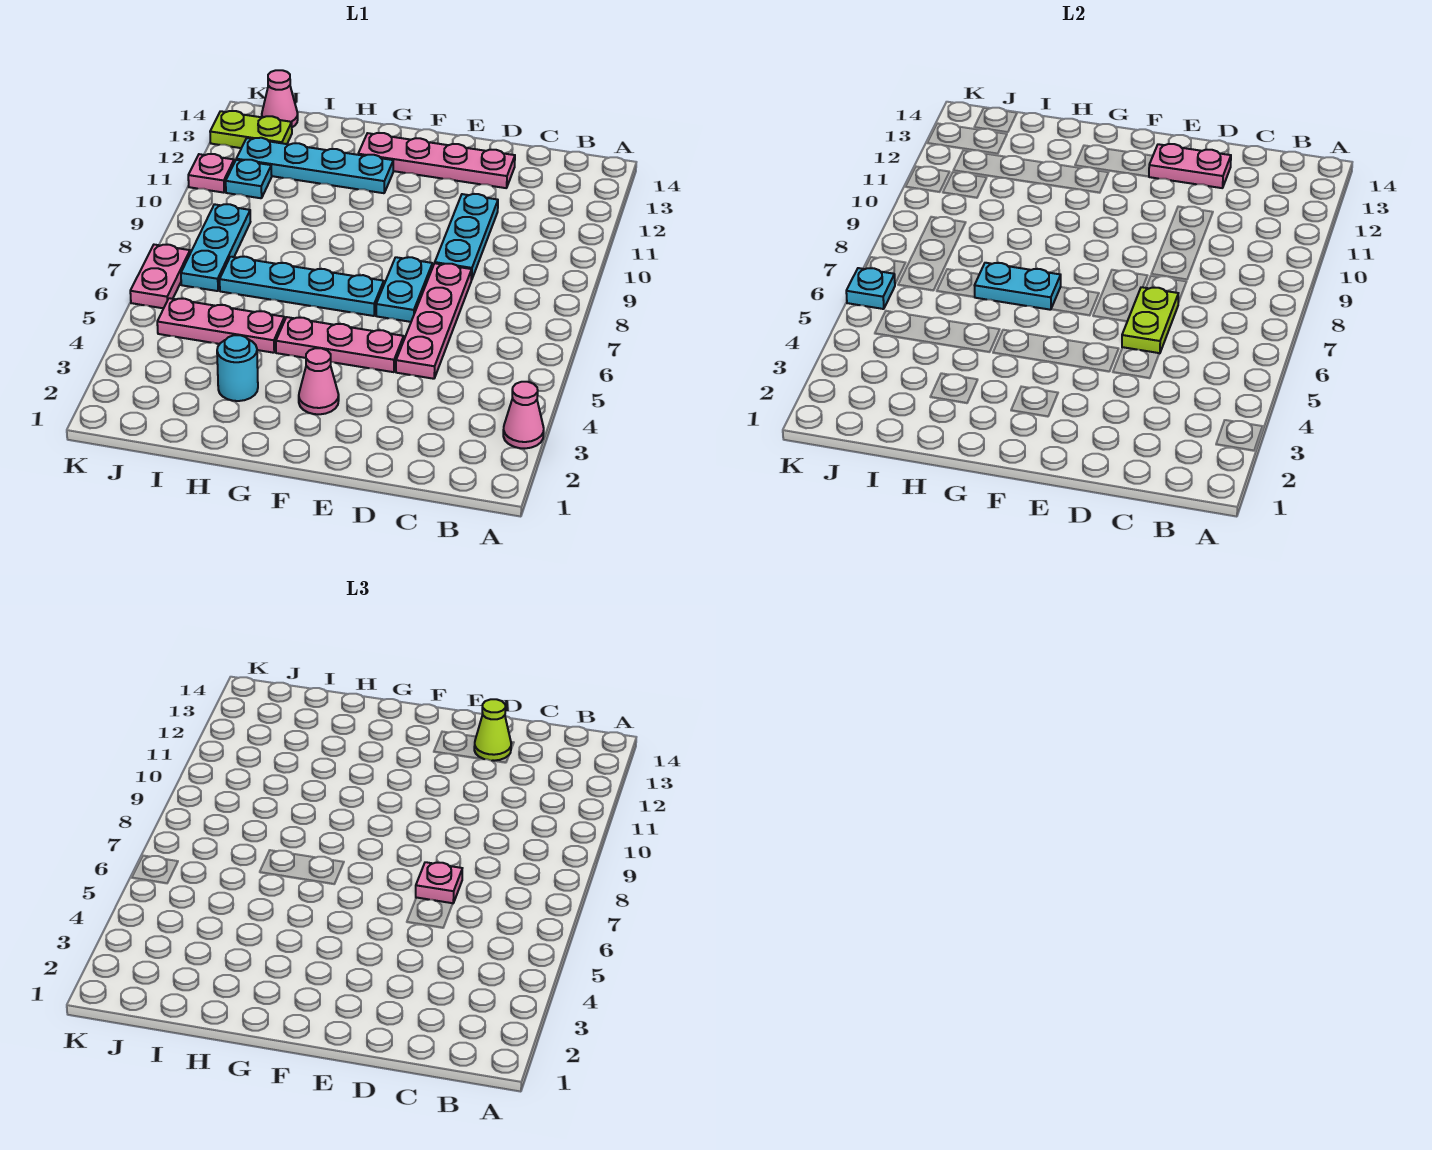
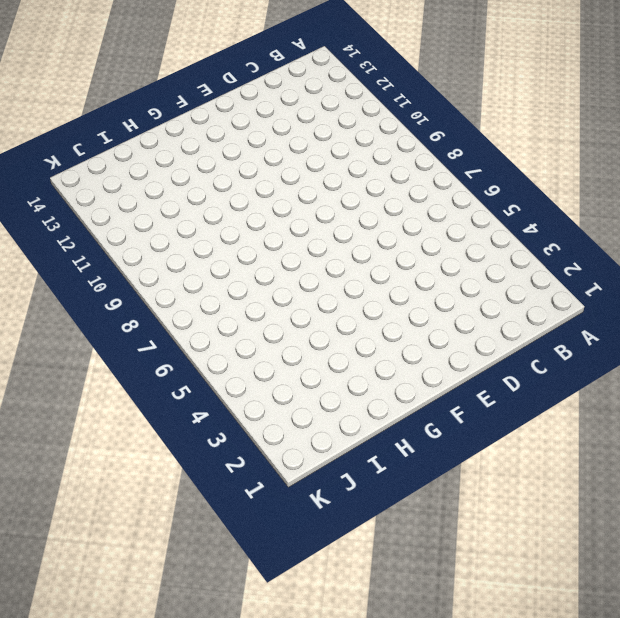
none -> pink cone A3 level 1
none -> pink plate D5:D8 level 1
none -> cyan plate D9:D11 level 1

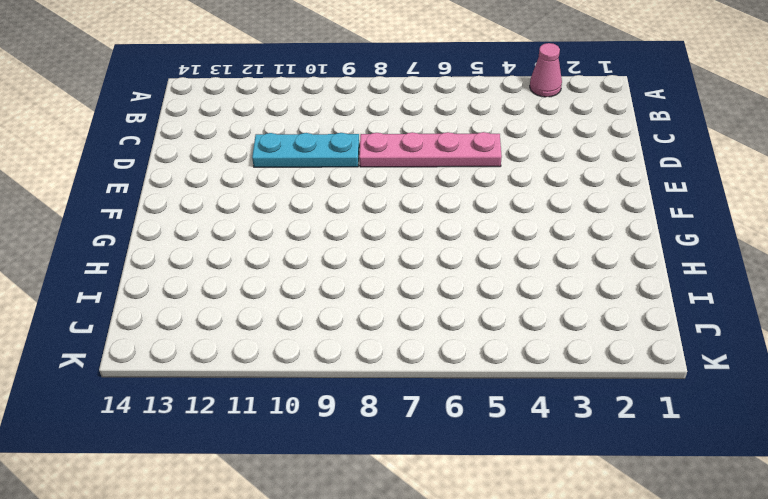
none -> pink plate D13:G13 level 1
none -> pink plate E5:G5 level 1
none -> cyan plate E7:E8 level 1

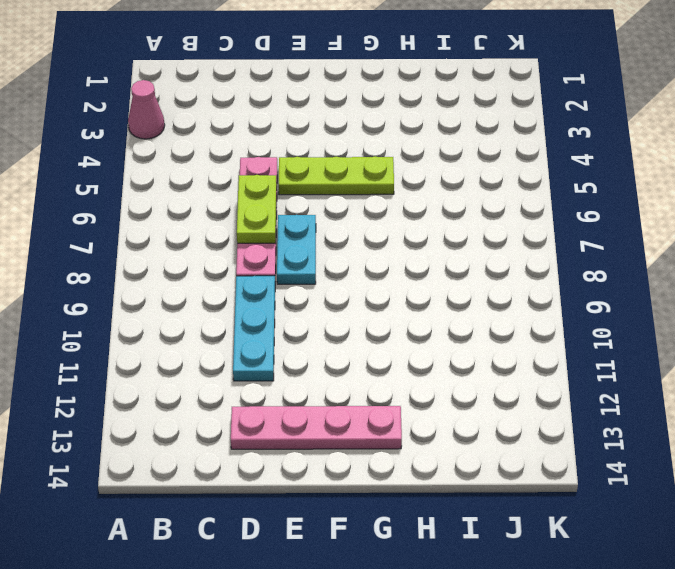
lime plate E5:G5 level 1 -> pink plate E5:G5 level 1
none -> pink cone F3 level 1
none -> cyan plate F7:I7 level 1
none -> cyan plate G12:J12 level 1

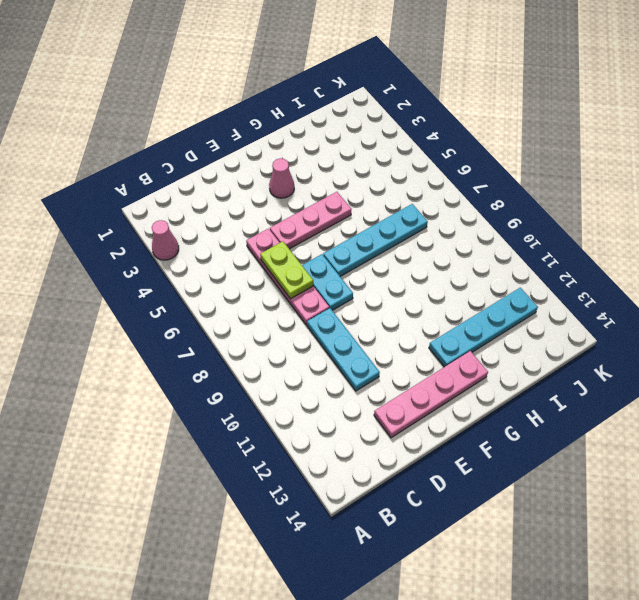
none -> cyan round brick H3 level 1
none -> pink plate H5:J5 level 1
none -> cyan plate J7:J9 level 1

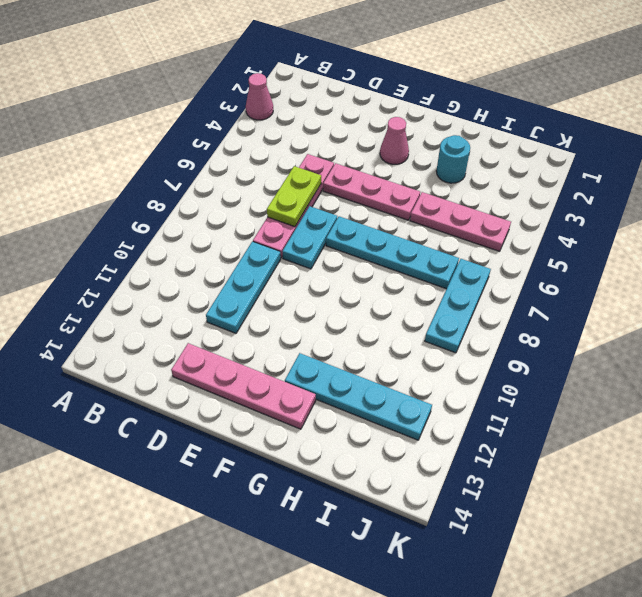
none -> cyan plate J11 level 1
none -> lime plate J13:K13 level 1
none -> pink cone J14 level 1

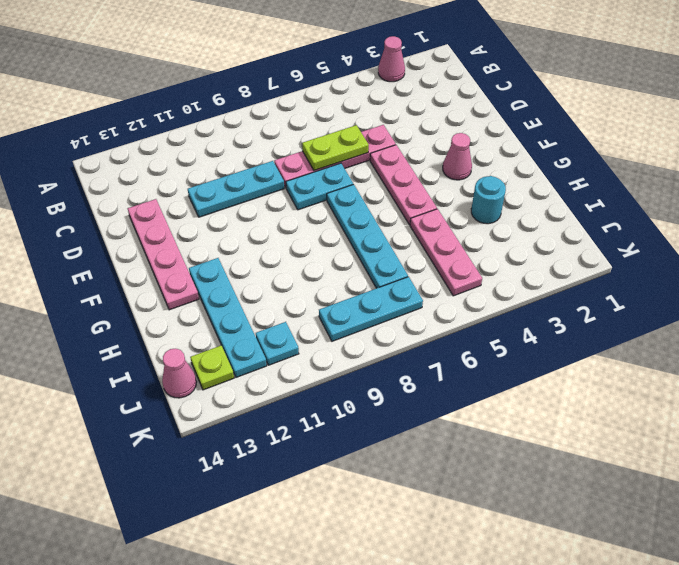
lime plate J13 level 1 -> lime plate J13:K13 level 1
none -> pink plate K6:K7 level 1
none -> pink plate K11 level 1
none -> pink plate D13:E13 level 2

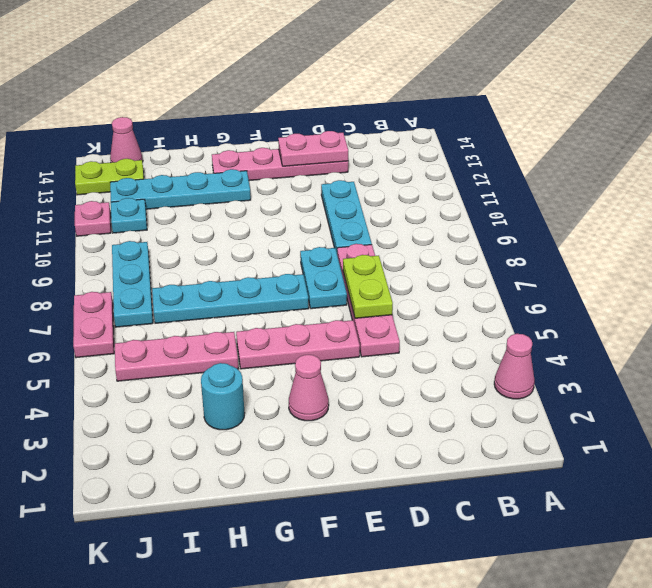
none -> cyan plate G7:H7 level 2
none -> cyan plate K6 level 2
none -> pink plate D7 level 3

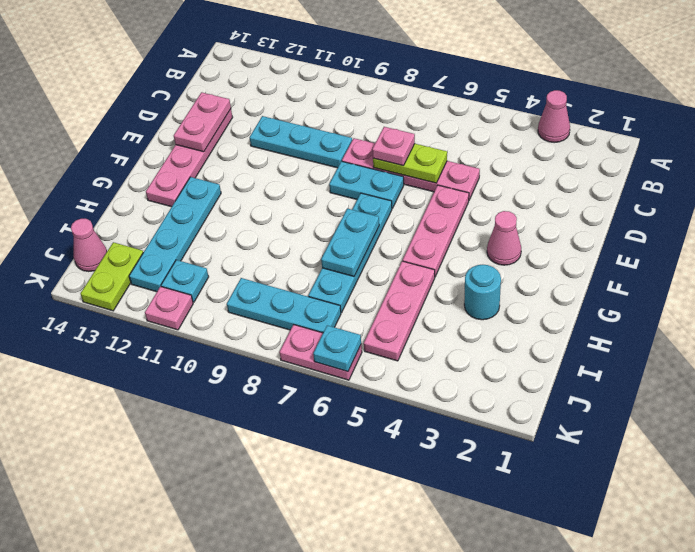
none -> lime cone D13 level 3

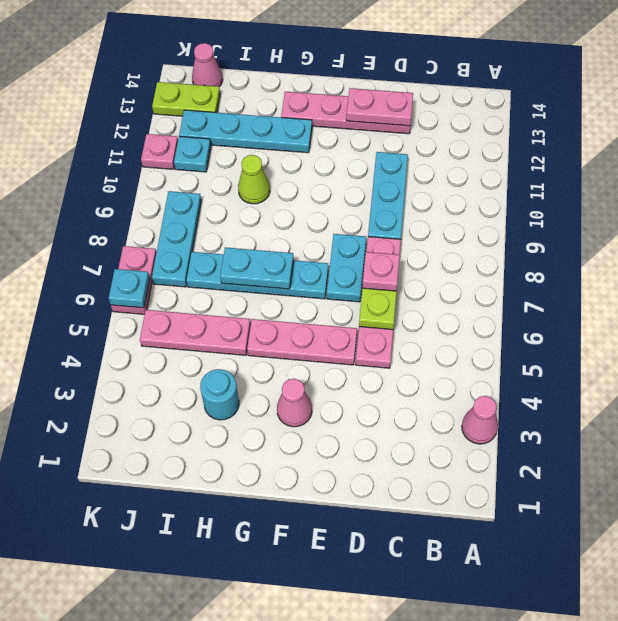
lime cone H10 level 1 -> lime cone D13 level 3

